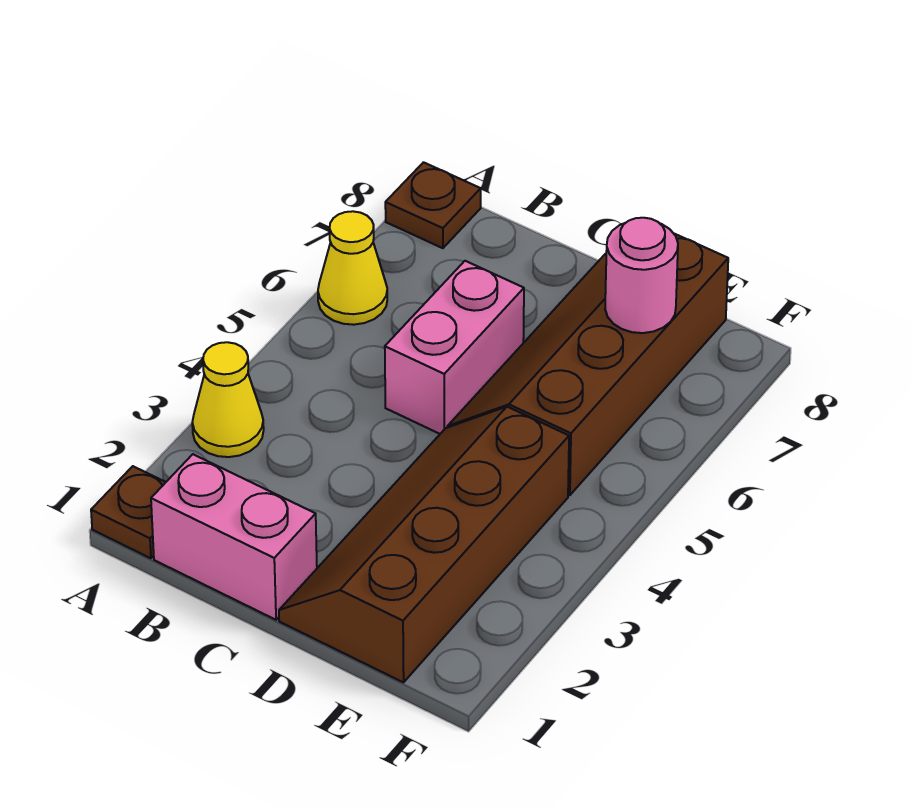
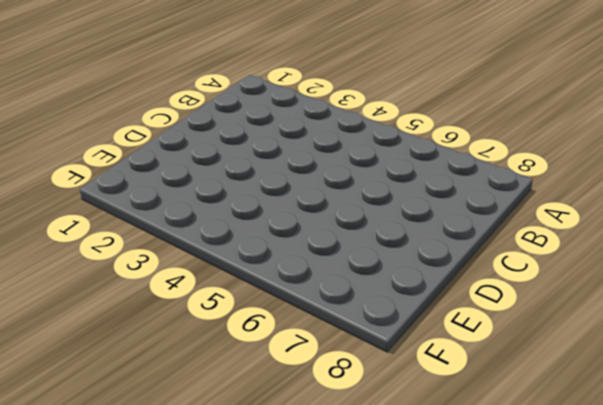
none -> brown plate A1 level 1
none -> yellow cone A3 level 1

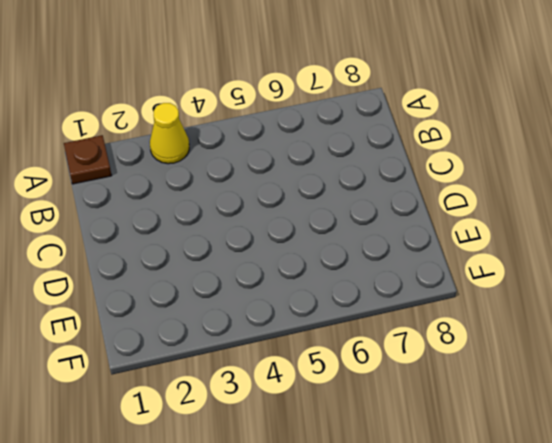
none -> yellow cone A6 level 1
none -> brown plate A8 level 1

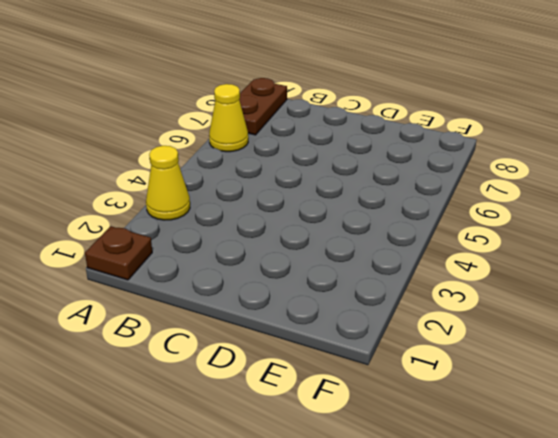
brown plate A7:A8 level 1 -> brown plate A8 level 1
none -> pink brick B1:C1 level 1
none -> pink brick C5:C6 level 1

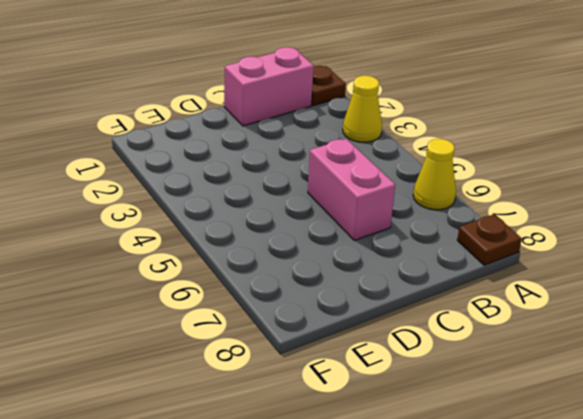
none -> brown slope D1:E4 level 1 top E
none -> brown slope D5:E8 level 1 top E

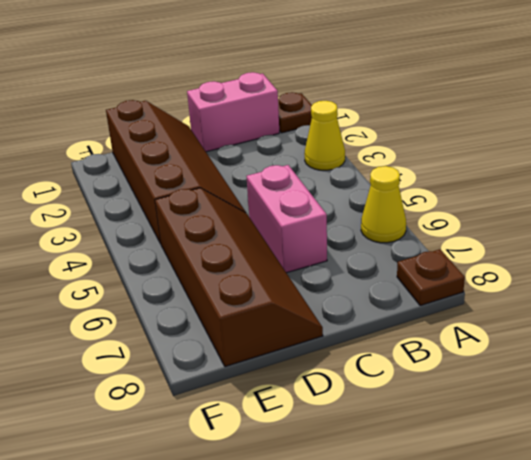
none -> pink round brick E7 level 2

